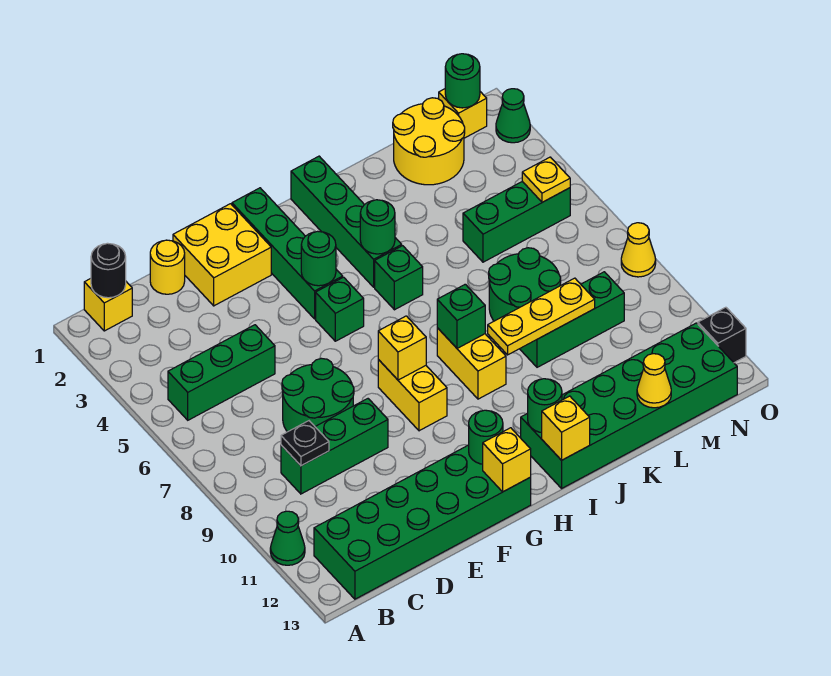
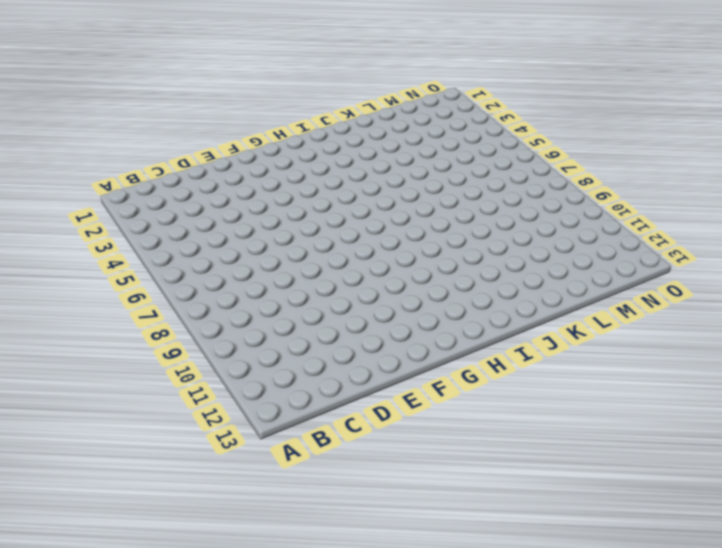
none -> green cone A11 level 1
none -> yellow brick B1 level 1
none -> green brick B5:D5 level 1
none -> green brick B12:G13 level 1

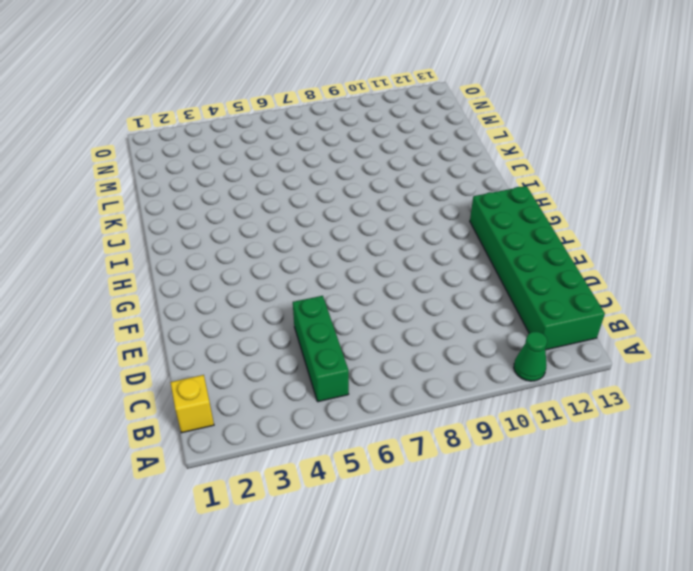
none -> green brick C9:E9 level 1
none -> yellow round brick D1 level 1
none -> green round brick D7:E8 level 1
none -> yellow brick E1:F2 level 1

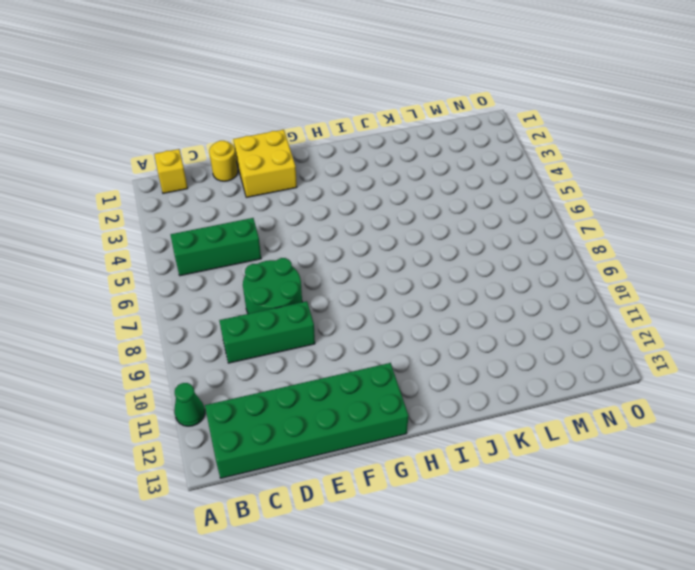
none -> green brick G1:G4 level 1
none -> green brick G5 level 1
none -> yellow brick G8:G9 level 1
none -> green brick I1:I4 level 1

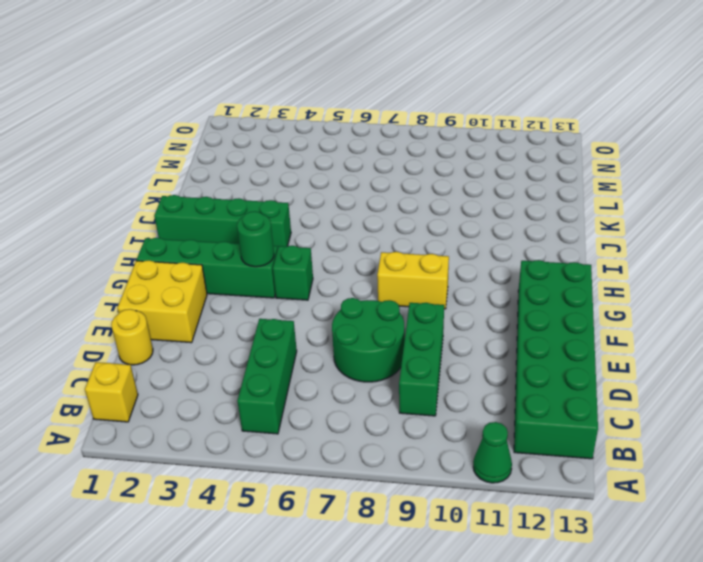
none -> green brick I5 level 1
none -> yellow brick I8:I9 level 1
none -> green brick I12:N13 level 1
none -> green round brick K7:L8 level 1

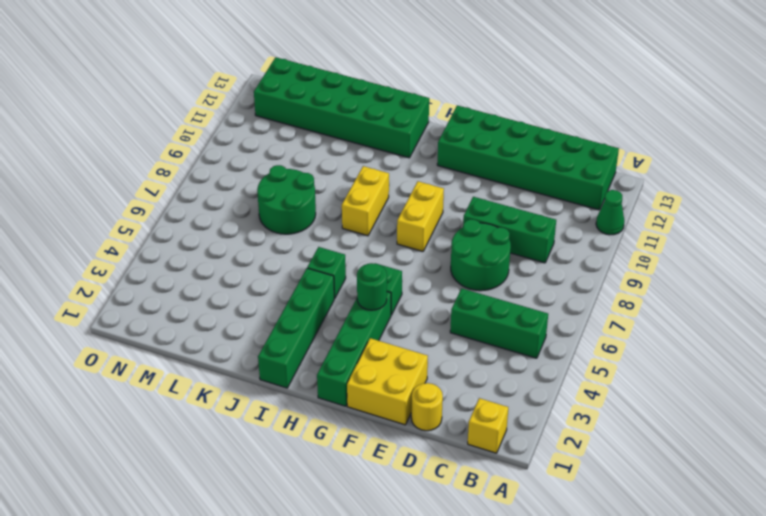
none -> green brick K9:M9 level 1
none -> yellow round brick L1:M2 level 1
none -> green brick L5:N5 level 1
none -> yellow brick N1 level 1

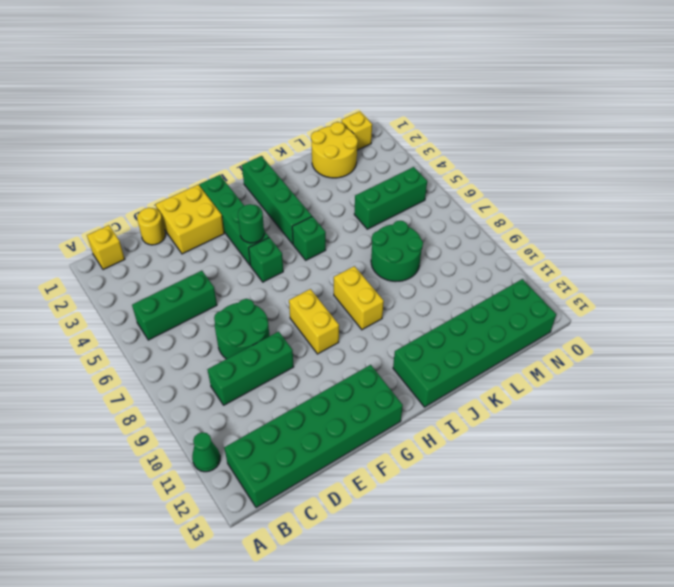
none -> green brick K9:M9 level 1
none -> green cone O2 level 1
none -> yellow cone O8 level 1
none -> black brick O12 level 1

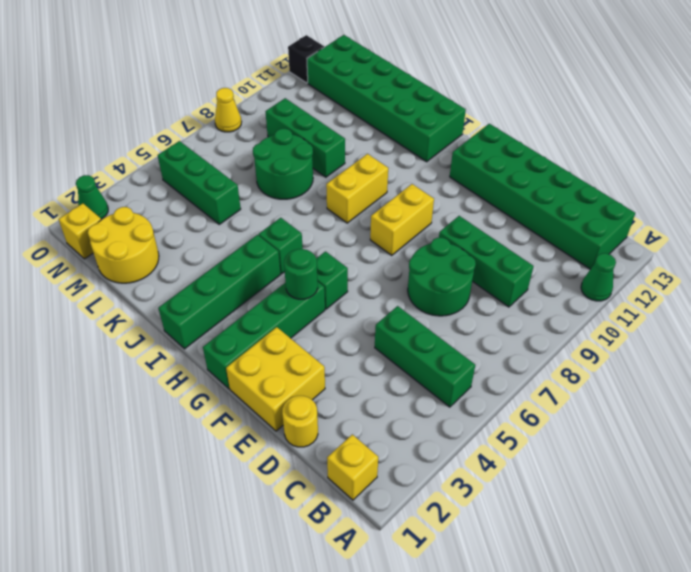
none -> black round brick B1 level 2
none -> black plate C9 level 2
none -> yellow brick G8 level 2
none -> green round brick G12 level 2

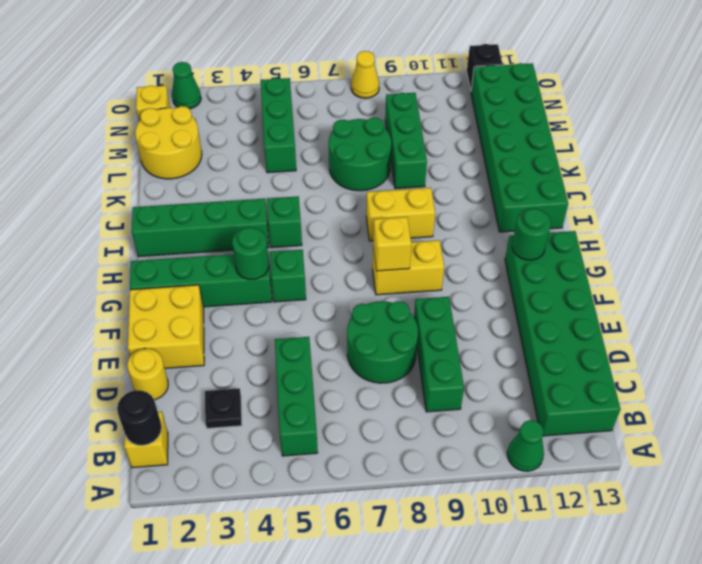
black plate C3 level 1 -> black plate C9 level 2
none -> yellow brick G13 level 2
none -> green round brick I4 level 2
none -> green brick I8 level 2
none -> green round brick I12 level 2

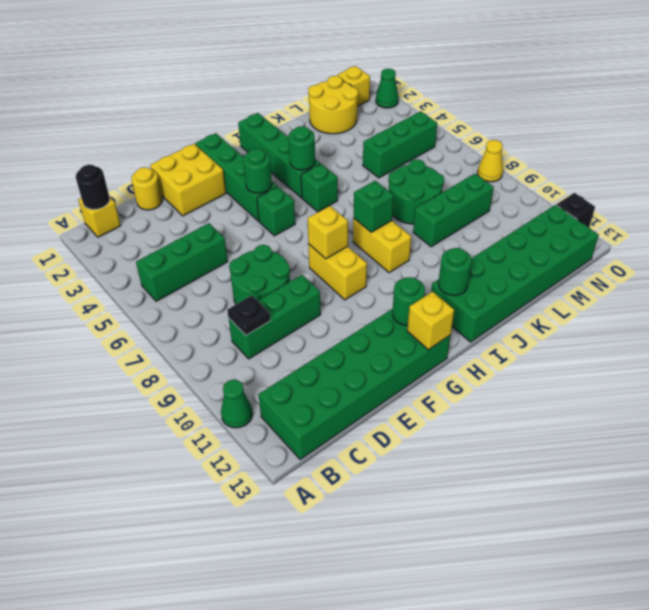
none -> yellow brick I13 level 2
none -> yellow plate J9:L9 level 2
none -> yellow cone L13 level 2
none -> green round brick N1 level 2

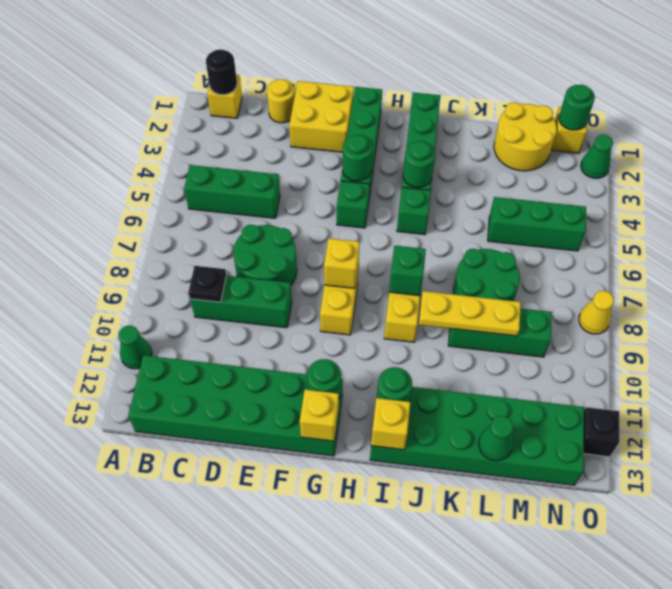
green cone L13 level 2 -> yellow cone L13 level 2
none -> yellow plate N5 level 2

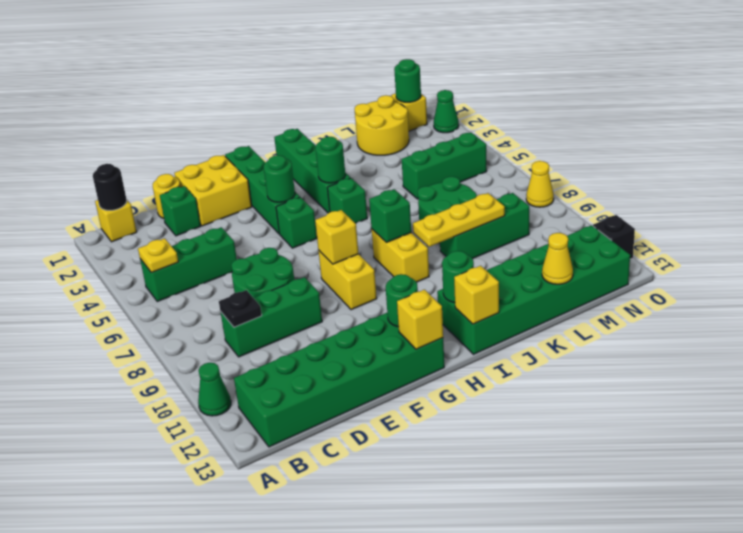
yellow plate B5 level 2 -> yellow plate N5 level 2
green brick D2 level 1 -> none

